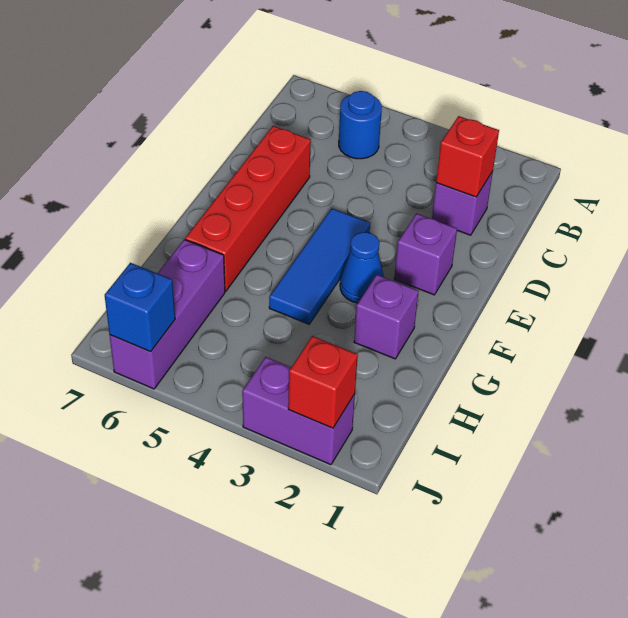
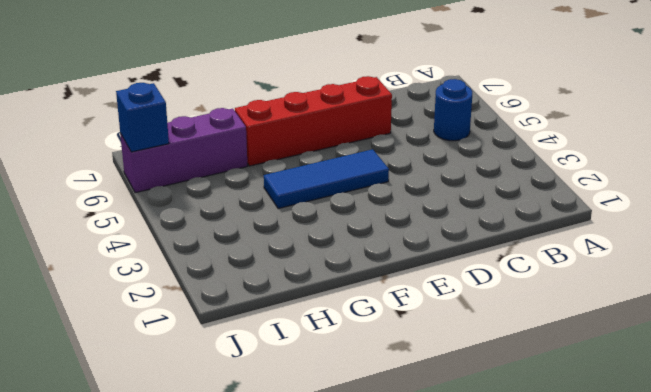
none -> purple brick C2 level 1
none -> purple brick E2 level 1
none -> blue cone F3 level 1

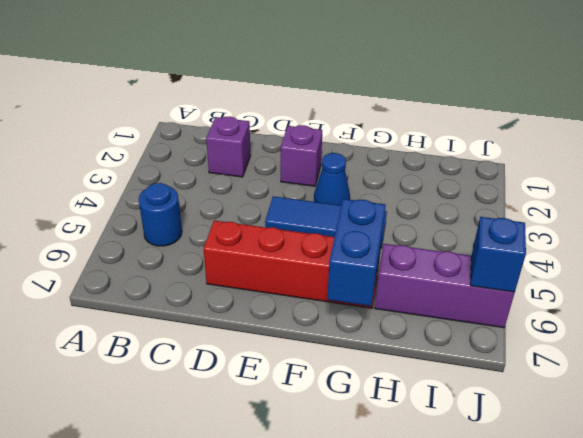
blue brick G6:G7 level 2 -> none
none -> purple brick G2 level 1
none -> purple brick J2:J3 level 1
none -> red brick C2 level 2

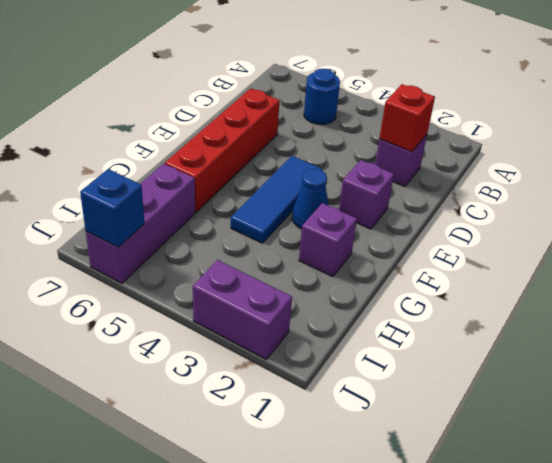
none -> red brick J2 level 2

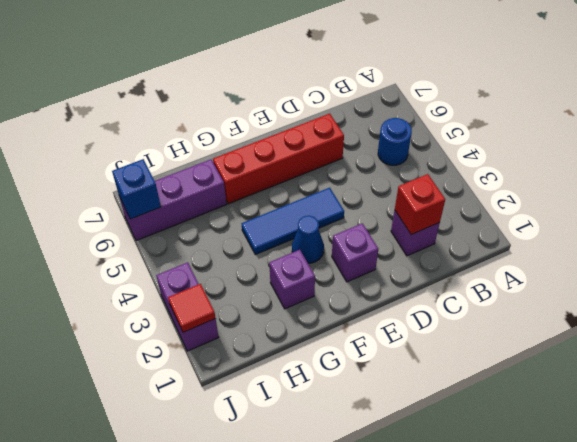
red tile J2 level 2 -> red brick J2 level 2

